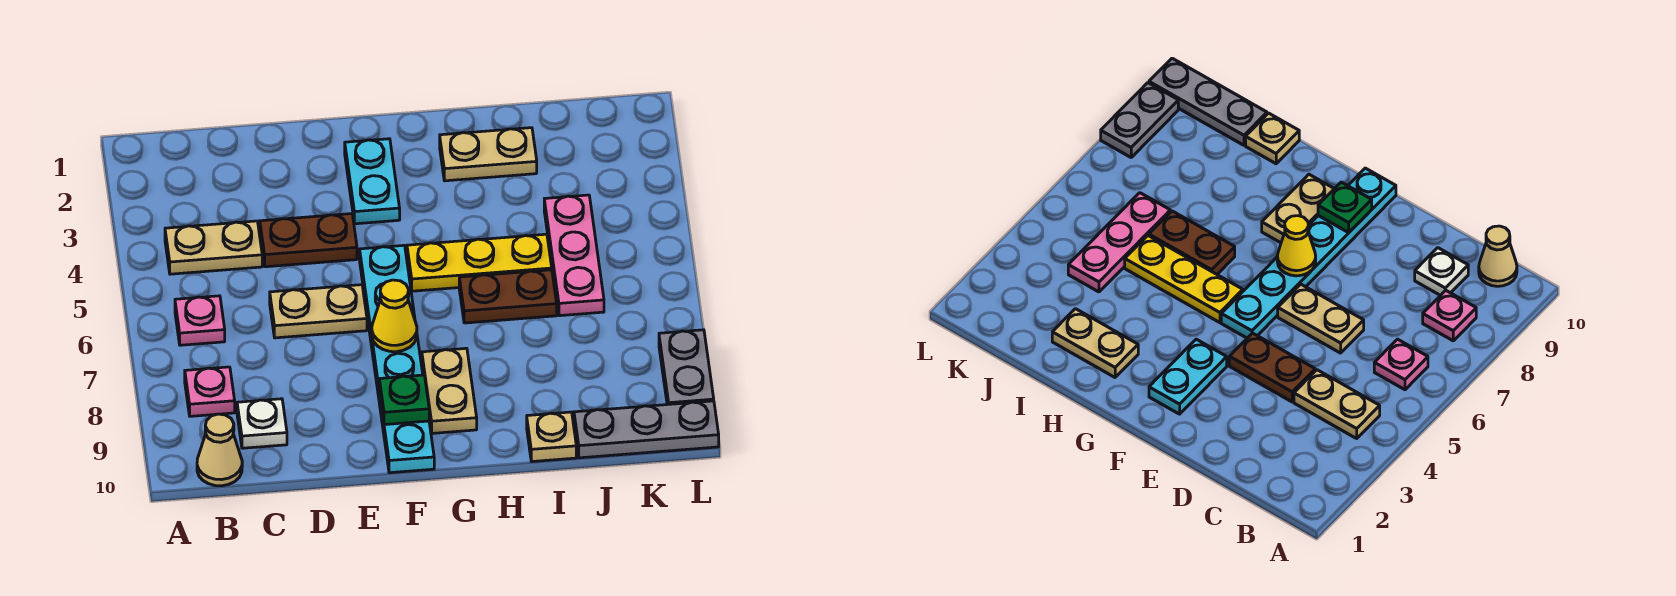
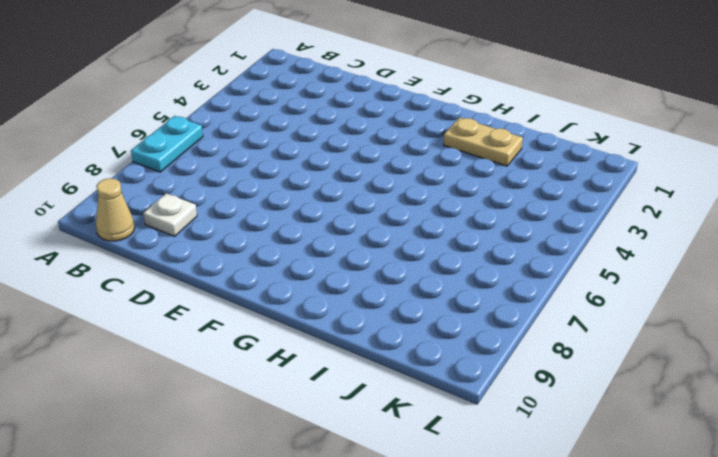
cyan plate A6:A7 level 1 -> cyan plate F2:F3 level 1
none -> tan plate B4:C4 level 1
none -> pink plate B6 level 1
none -> pink plate B8 level 1

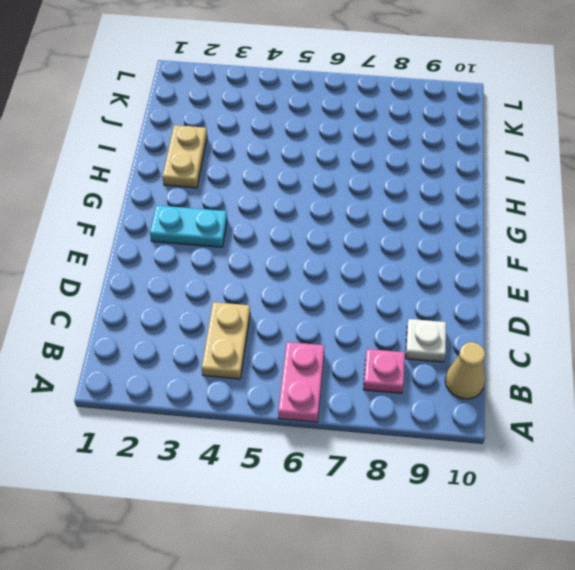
pink plate A6:B6 level 1 -> pink plate B6 level 1
none -> brown plate D4:E4 level 1
none -> tan plate D6:E6 level 1
none -> cyan plate F5:F10 level 1

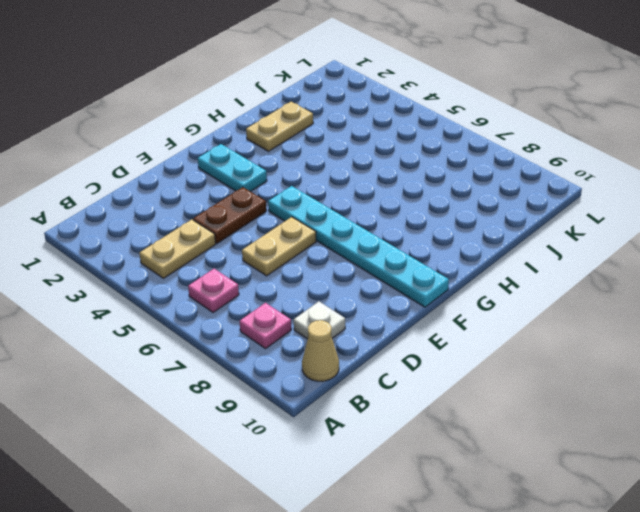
none -> yellow plate G5:I5 level 1
none -> tan plate G8:G9 level 1
none -> brown plate H6:I6 level 1

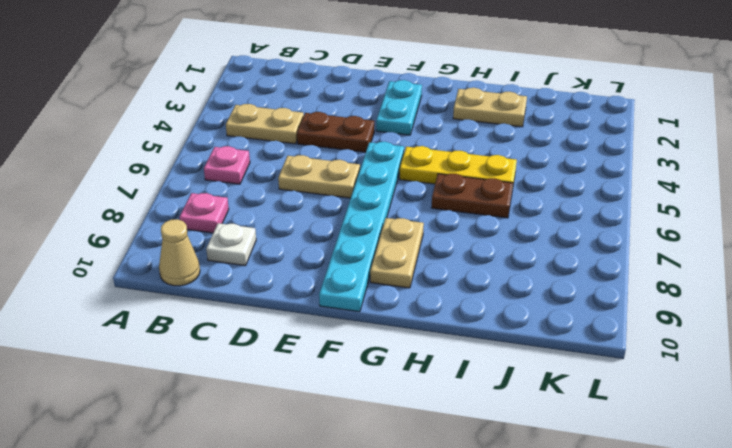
none -> tan plate I10 level 1
none -> pink plate J4:J6 level 1
none -> grey plate J10:L10 level 1

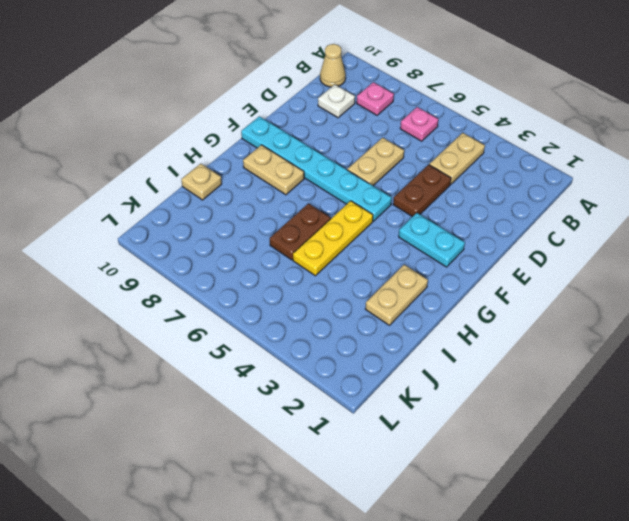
none -> pink plate J4:J6 level 1
none -> grey plate J10:L10 level 1
none -> grey plate L8:L9 level 1

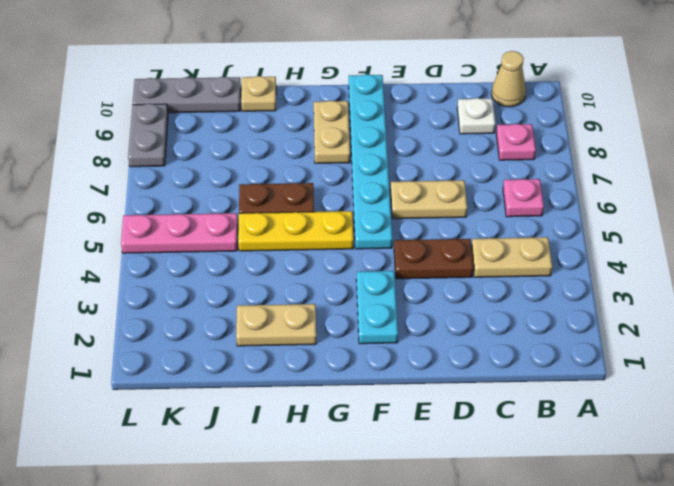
pink plate J5:L5 level 1 -> pink plate J4:J6 level 1
none -> yellow cone F7 level 2
none -> green plate F9 level 2

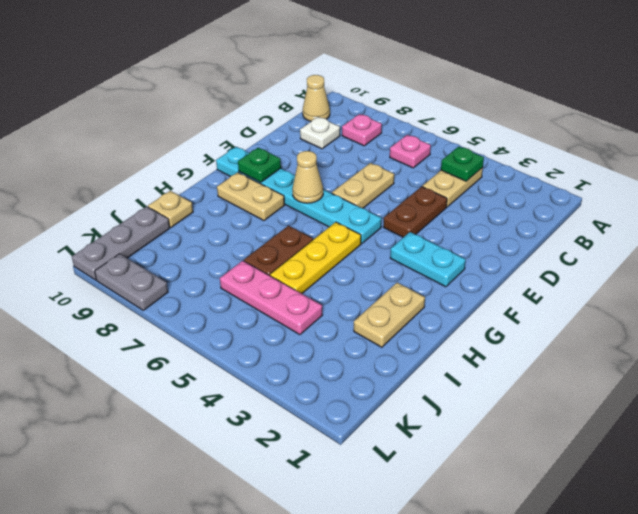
green plate B4 level 2 -> none
tan cone F7 level 2 -> yellow cone F7 level 2

